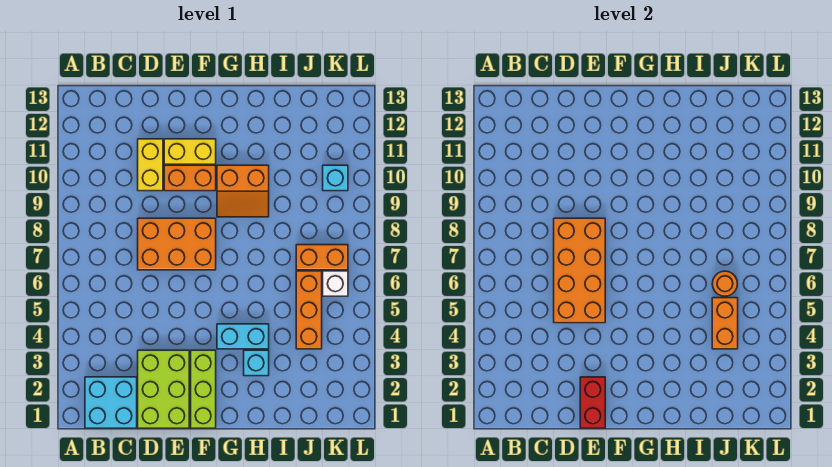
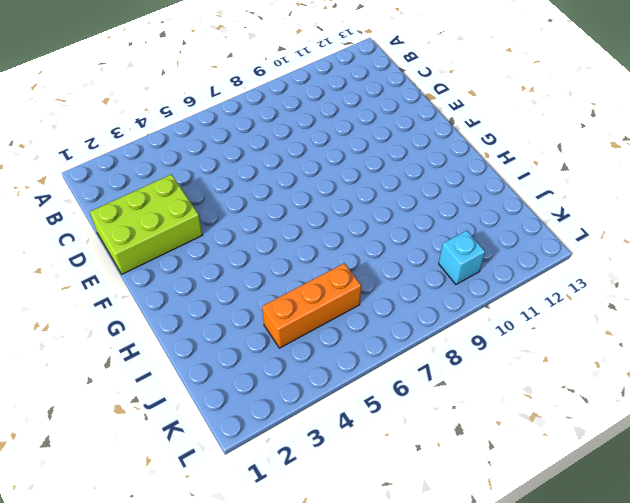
none -> cyan brick B1:C2 level 1
none -> orange brick D7:F8 level 1
none -> yellow brick D10:D11 level 1

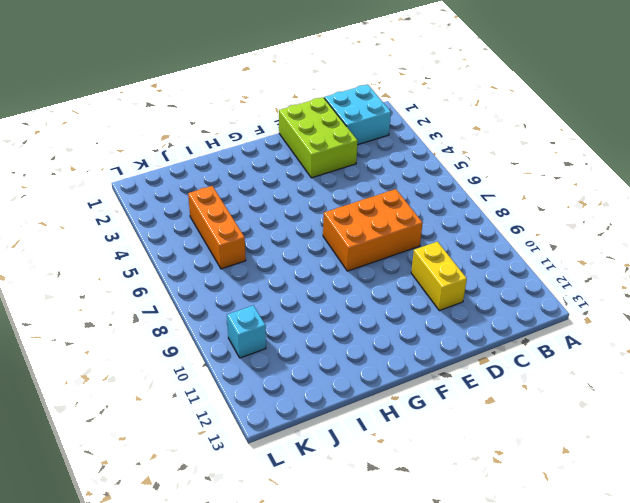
none -> orange brick E10:F10 level 1
none -> yellow brick E11:F11 level 1
none -> lime brick F1:F3 level 1

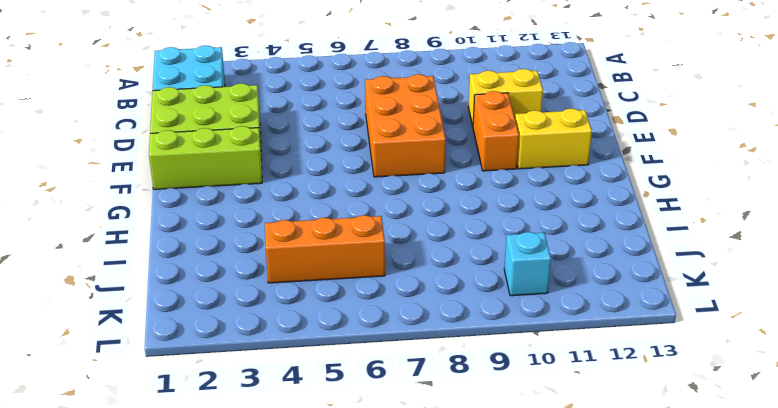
yellow brick F11:F12 level 1 -> yellow brick E11:F11 level 1
none -> cyan brick G4:H4 level 1
none -> orange slope G9:H10 level 1 top 10
none -> cyan brick H3 level 1

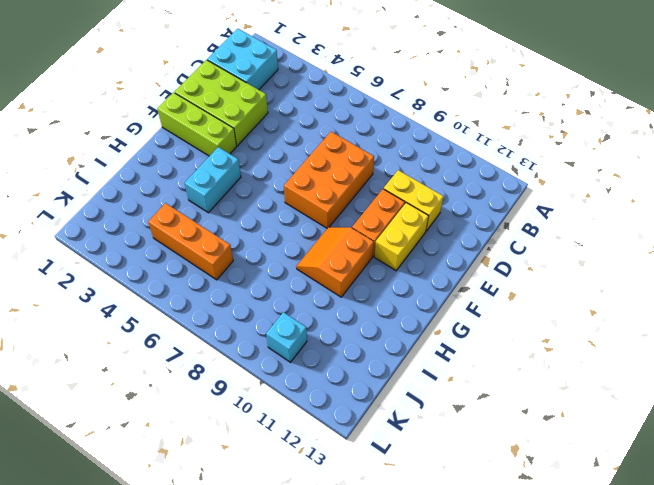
none -> cyan brick H3 level 1
none -> orange brick J7:K7 level 1
none -> white brick K6 level 1

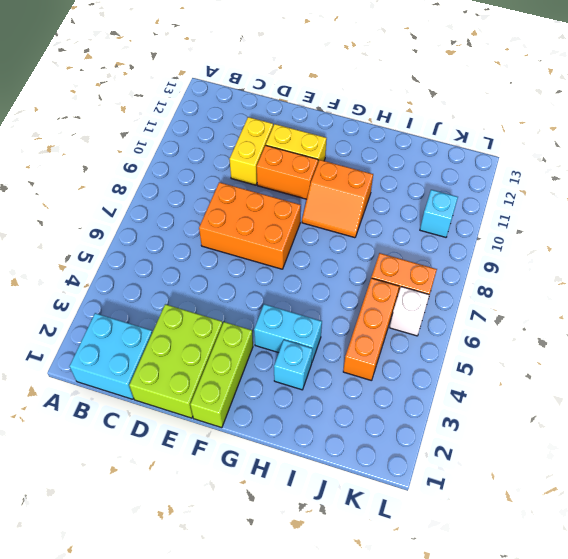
none -> orange brick D5:E8 level 2
none -> red brick E1:E2 level 2
none -> orange brick J4:J5 level 2

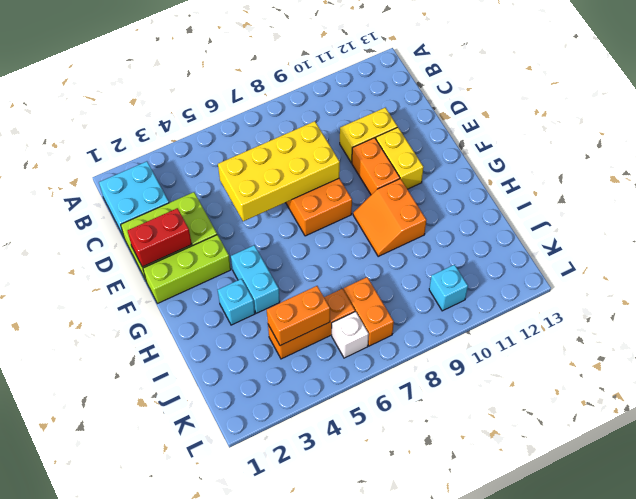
yellow brick D5:E8 level 2 -> orange brick D5:E8 level 2
none -> orange round brick J6 level 2

